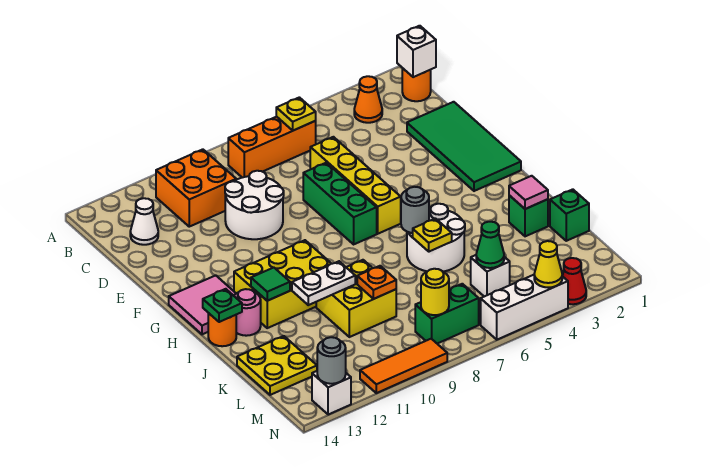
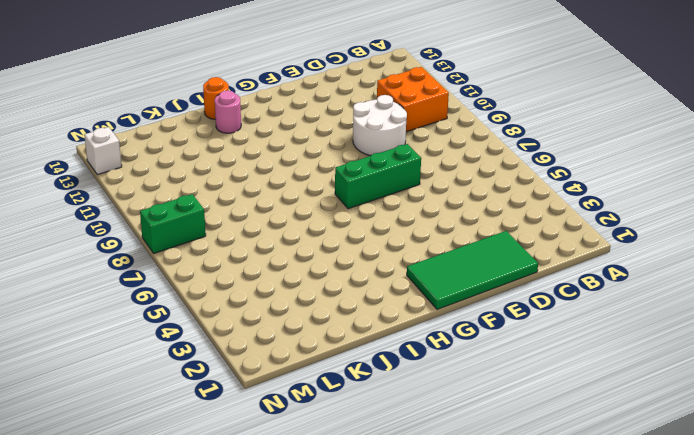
green brick M8:N8 level 1 -> green brick M7:M8 level 1
none -> orange round brick B1 level 1
none -> orange cone B3 level 1
none -> orange brick B6:B8 level 1
none -> white cone C13 level 1

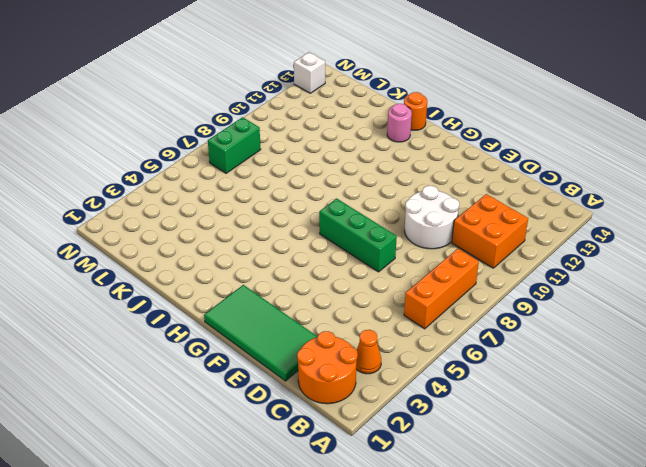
orange round brick B1:C2 level 1 -> orange round brick B1 level 1
none -> white cone C13 level 1
none -> yellow brick D6:G6 level 1
none -> pink tile G13:H14 level 1
none -> yellow brick H10:I12 level 1

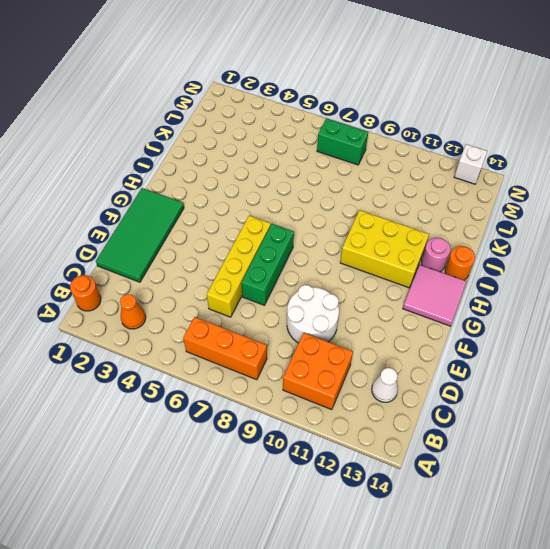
none -> white round brick I5:J6 level 1
none -> green brick J2 level 1
none -> yellow brick J9:K10 level 1
none -> green brick K1 level 1

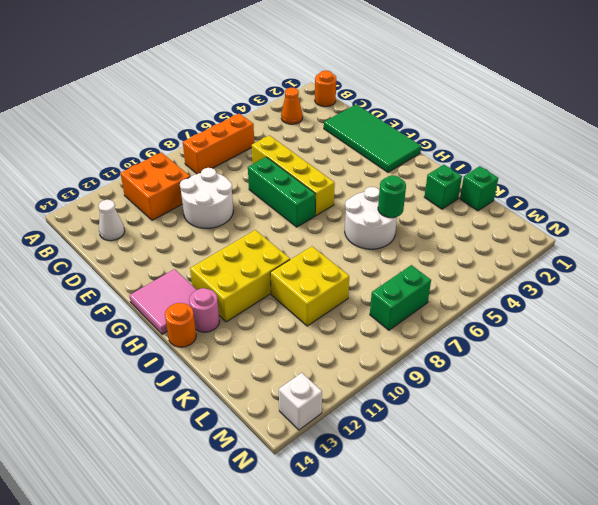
green round brick J5 level 2 -> none
none -> yellow plate K13:L14 level 1
none -> white brick L5 level 1
none -> red cone N3 level 1
none -> white brick N4:N6 level 1

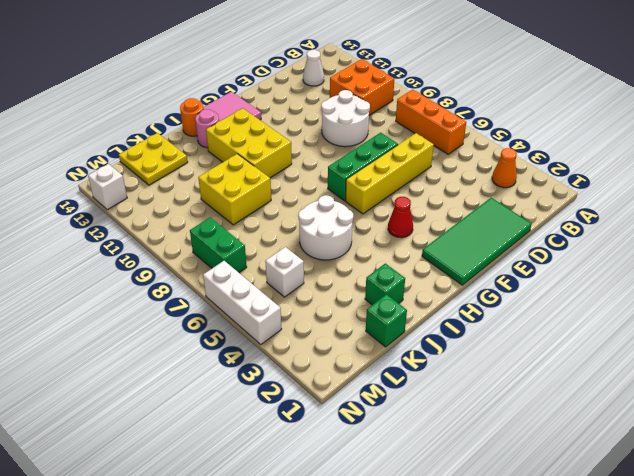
red cone G4 level 1 -> red cone N3 level 1
none -> orange round brick B1 level 1
none -> orange tile N9:N11 level 1
none -> white brick B1 level 2
none -> yellow plate B6 level 2

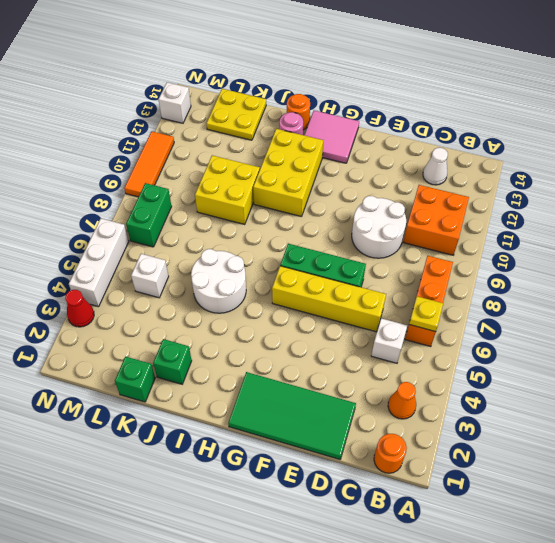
white brick C5 level 1 -> white brick B1 level 2
none -> grey round brick I6 level 2
none -> green tile I12 level 2
none -> green plate I14 level 2
none -> pink tile J2 level 2

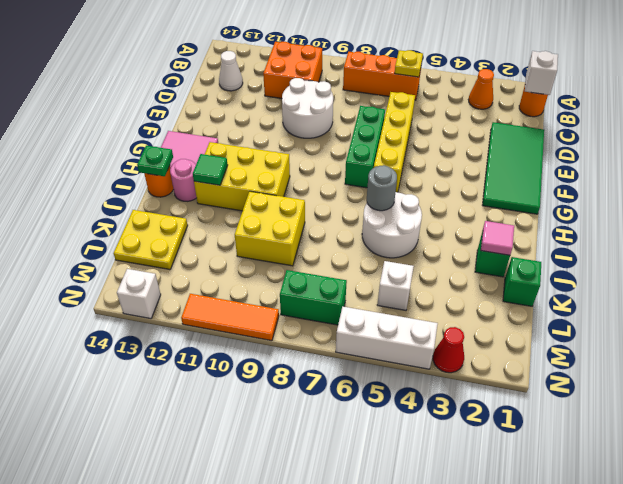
none -> yellow plate J6 level 2
none -> white plate J10:J11 level 2
none -> orange plate K9 level 2
none -> green cone L5 level 2

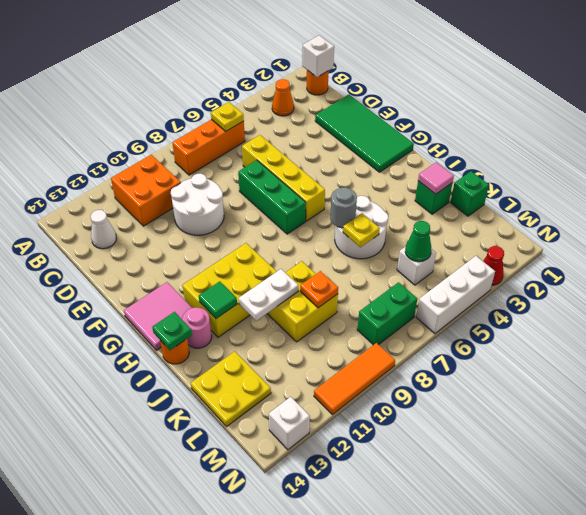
none -> yellow round brick M8 level 2
none -> yellow cone N4 level 2
none -> grey round brick N13 level 2

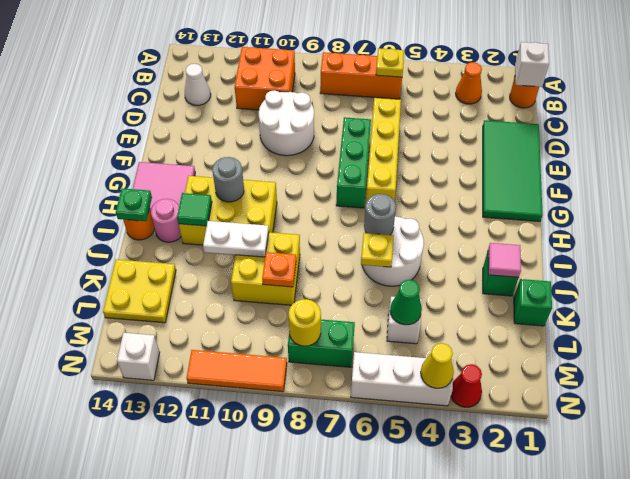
grey round brick H11 level 2 -> grey round brick N13 level 2

